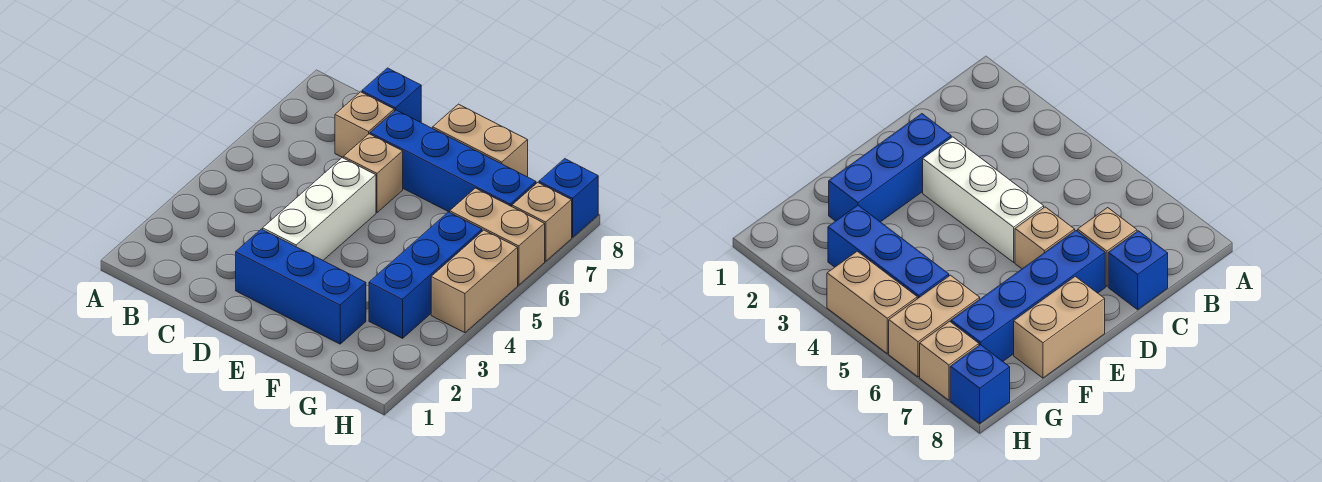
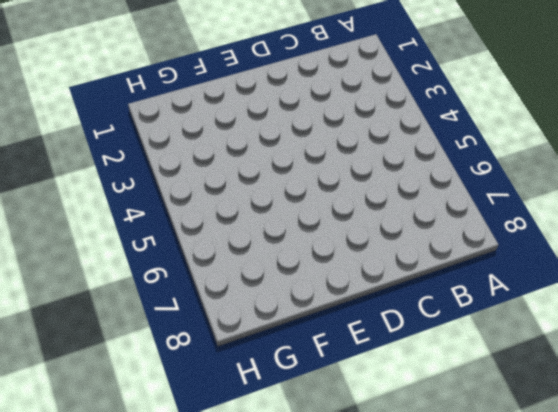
none -> tan brick C7 level 1
none -> blue brick C8 level 1
none -> blue brick D2:F2 level 1

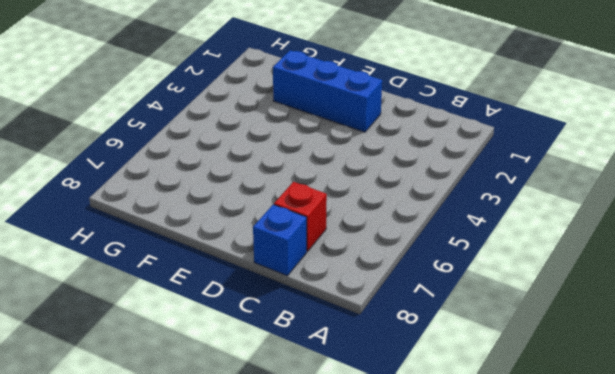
red brick C7 level 1 -> tan brick C7 level 1
none -> white brick D3:D5 level 1
none -> tan brick D6 level 1
none -> blue brick D7:G7 level 1

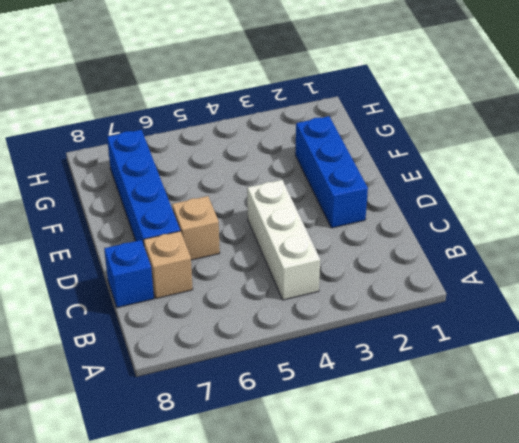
white brick B4:D4 level 1 -> white brick D3:D5 level 1
none -> tan brick E8:F8 level 1
none -> blue brick G3:G5 level 1
none -> tan brick G6:H6 level 1

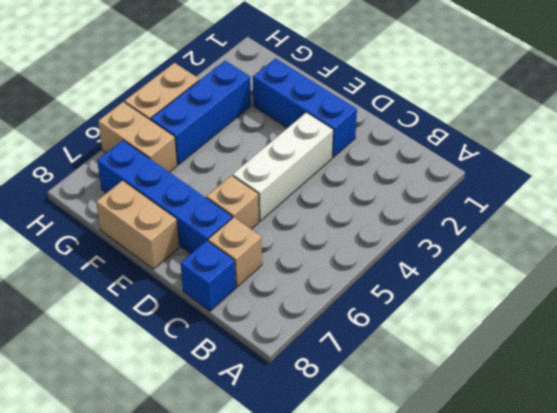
none -> tan brick H7 level 1
none -> blue brick H8 level 1

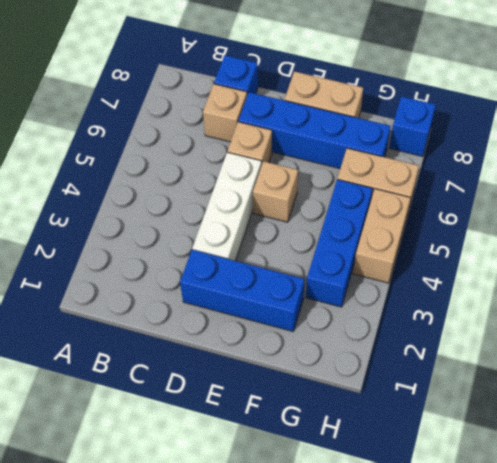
tan brick E5 level 1 -> tan brick H7 level 1

